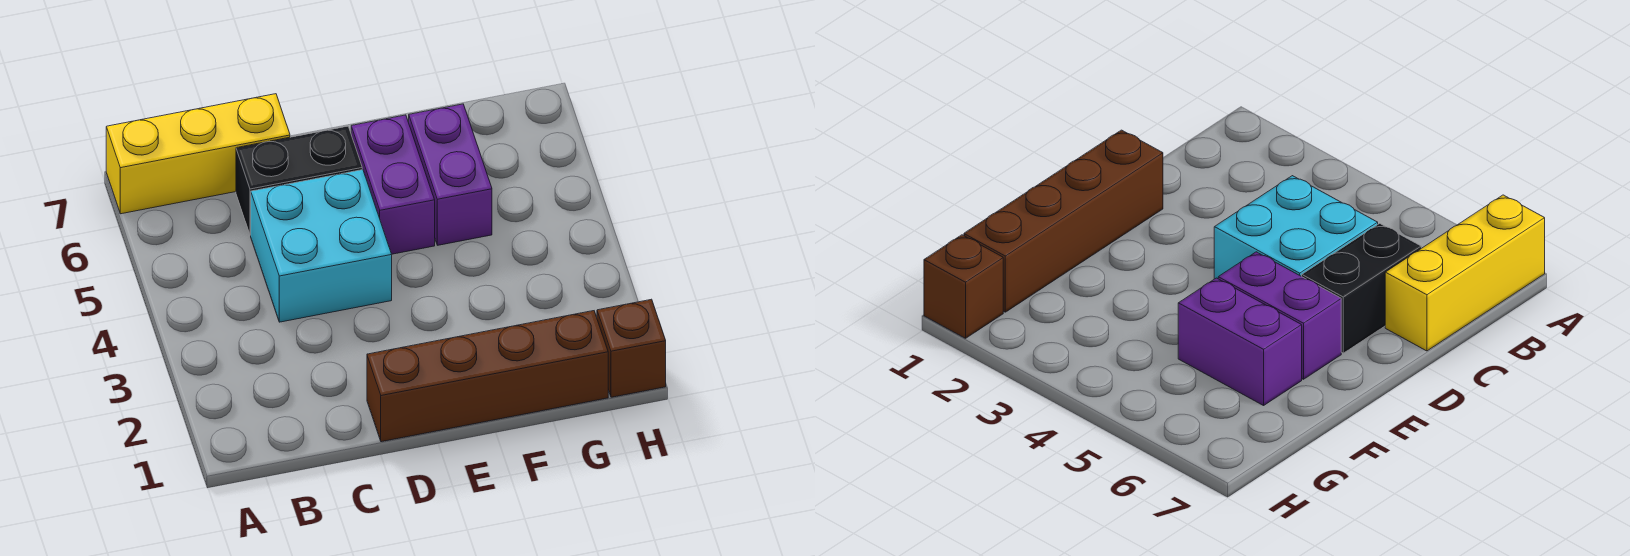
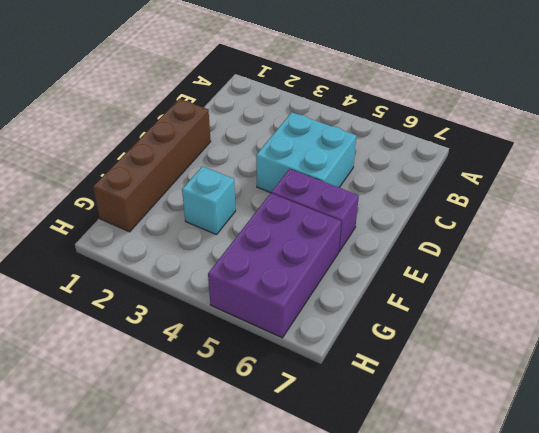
cyan brick F3 level 1 -> none
purple brick F5:H6 level 1 -> purple brick F5:F6 level 1
none -> yellow brick A7:C7 level 1
none -> black brick C6:D6 level 1

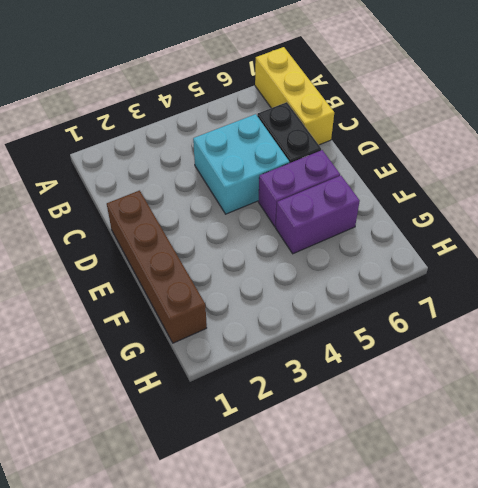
none -> brown brick H1 level 1

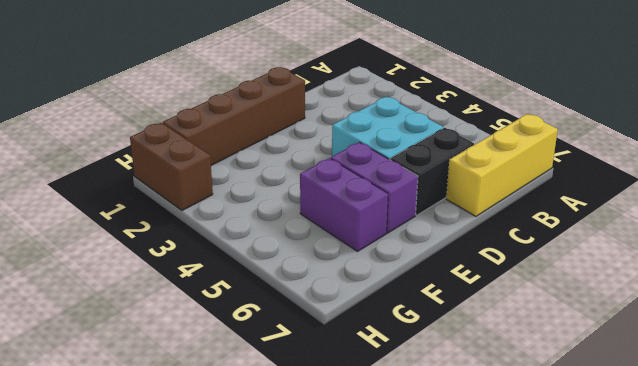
brown brick H1:H2 level 1 -> brown brick H1 level 1

